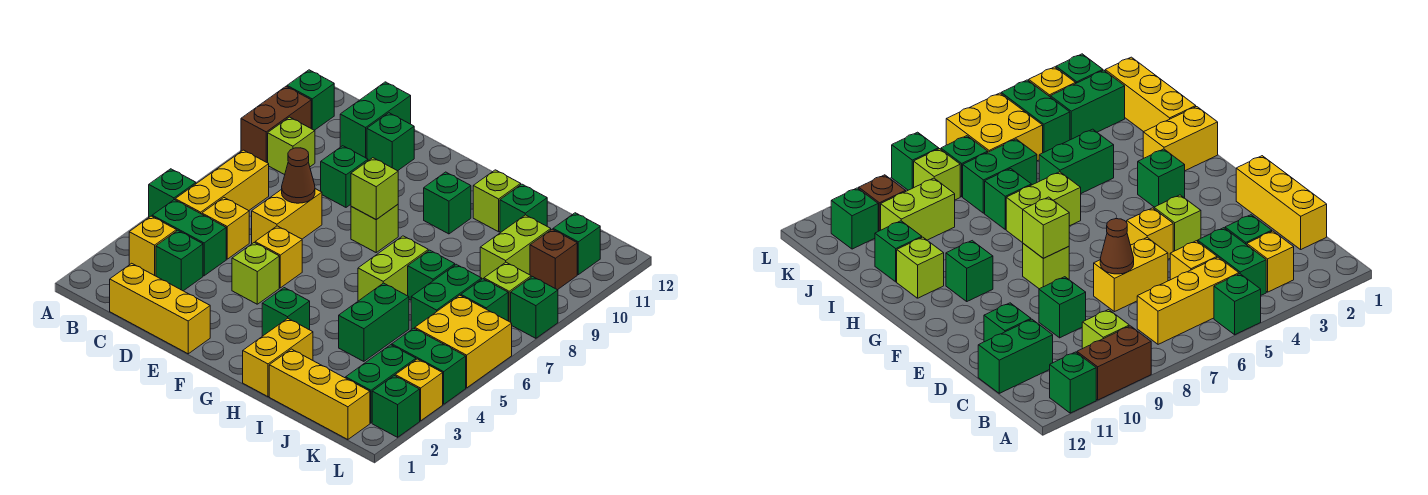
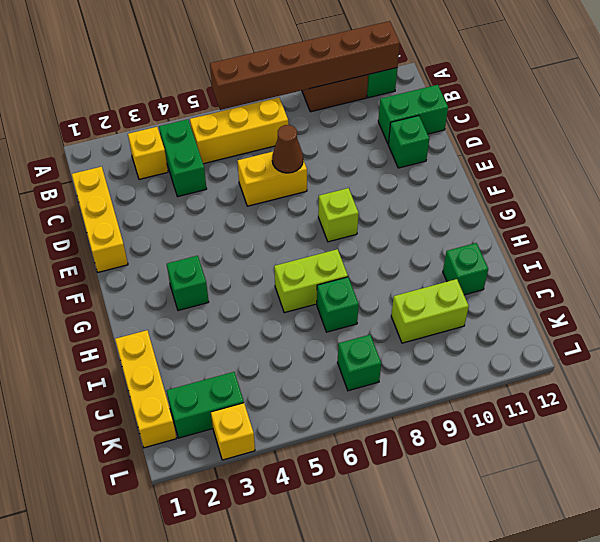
brown brick A6:A11 level 2 -> none
none -> green brick A5 level 1
none -> lime brick B9 level 1
none -> green brick C3 level 1
none -> yellow brick C5 level 1

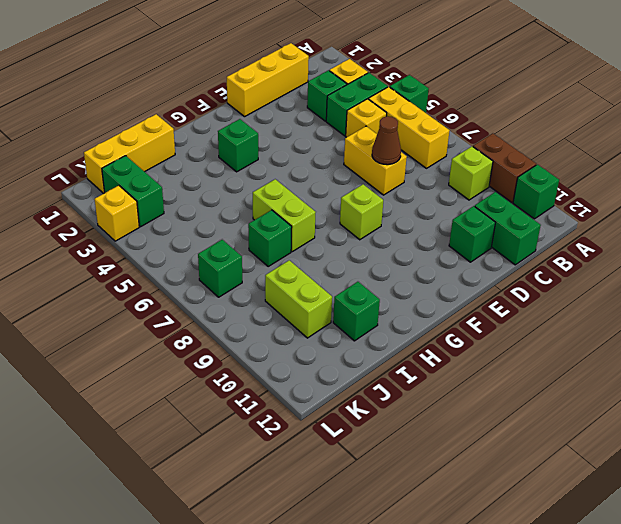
none -> green brick D9 level 1
none -> lime brick E4 level 1
none -> yellow brick E5 level 1
none -> green brick G10 level 1

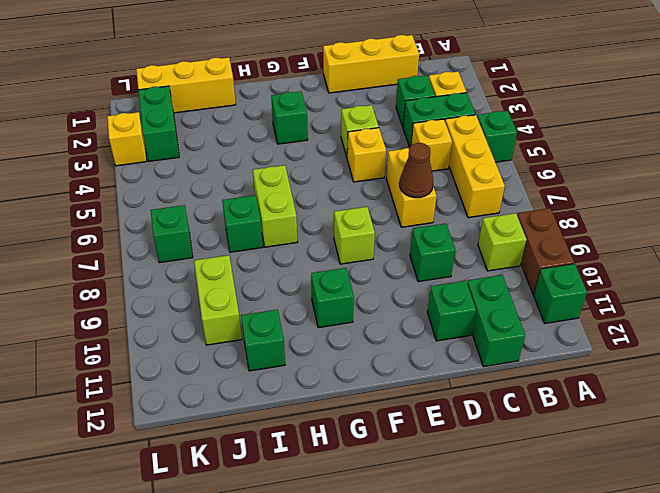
none -> yellow brick H1:H2 level 1
none -> lime brick H11 level 1
none -> green brick I4:I5 level 1
none -> green brick J6:J7 level 1

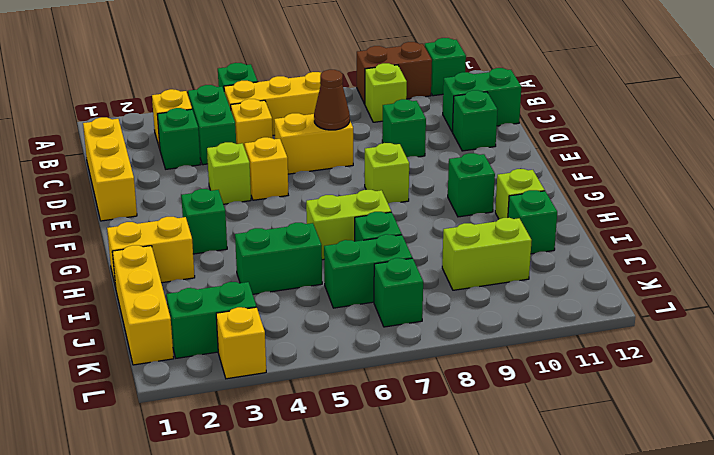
none -> green brick K4:L4 level 1
none -> yellow brick K5:L6 level 1
none -> lime brick K8 level 1
none -> brown brick K10 level 1

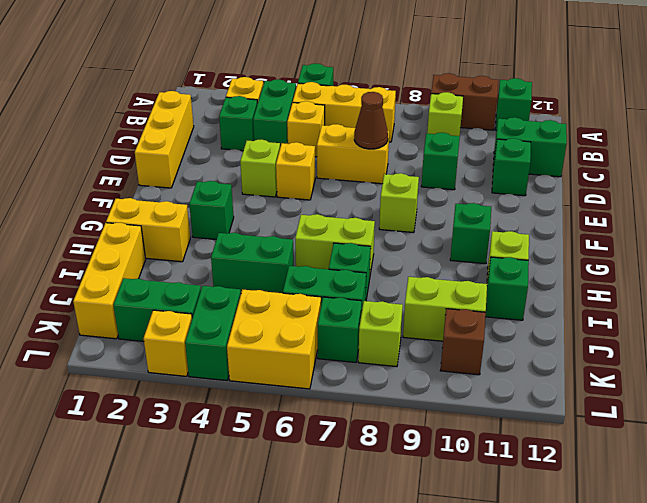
none -> green brick K11 level 1
none -> green brick L2 level 1
none -> green brick L8 level 1
none -> lime brick F8 level 2

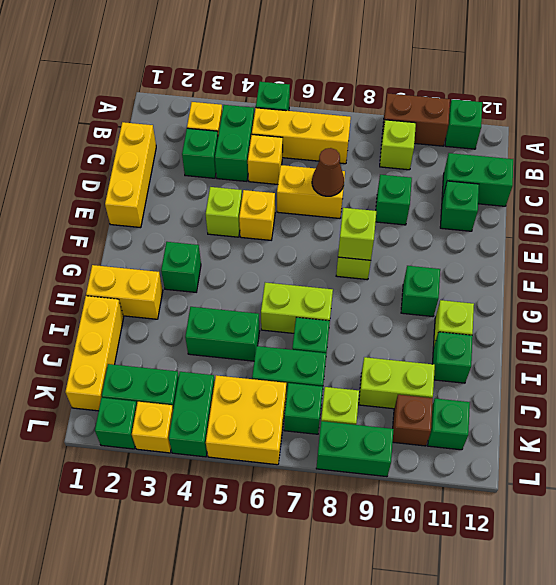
green brick L8:L9 level 1 -> green brick L8 level 1

